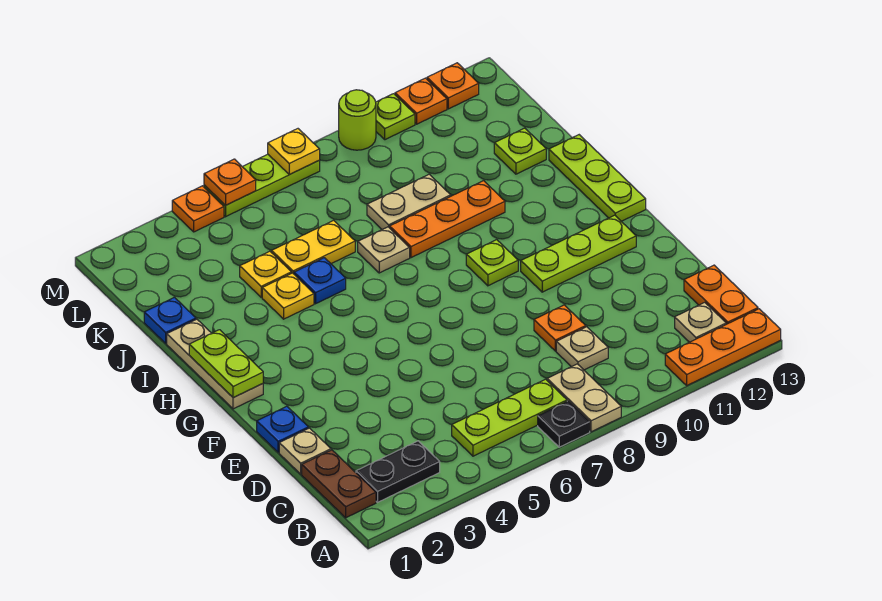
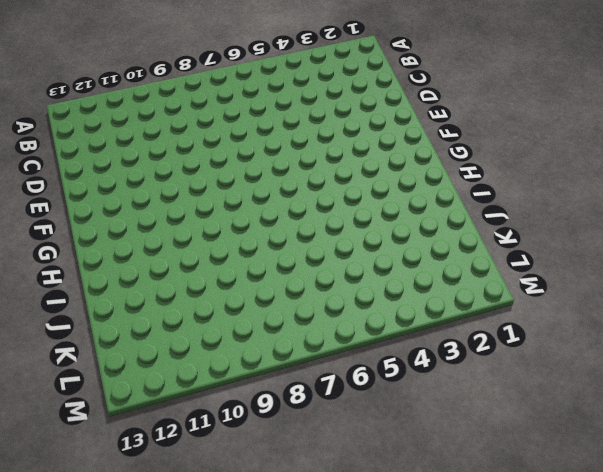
none -> black plate A7 level 1
none -> tan plate A8:B8 level 1
none -> orange plate A11:A13 level 1
none -> brown plate B1:C1 level 1

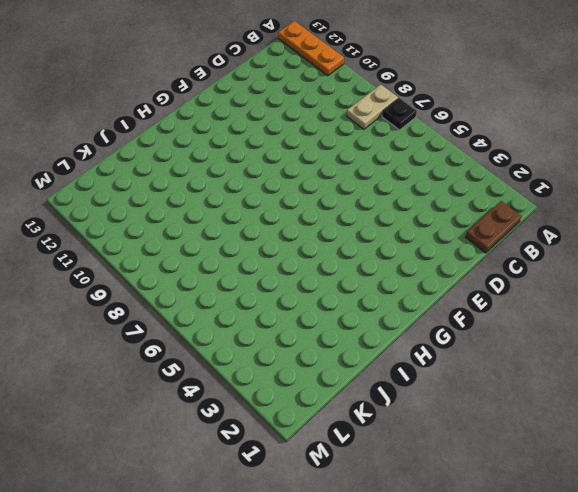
none -> black plate B2:B3 level 1
none -> lime plate B5:B7 level 1
none -> tan plate B12 level 1
none -> orange plate B13:C13 level 1

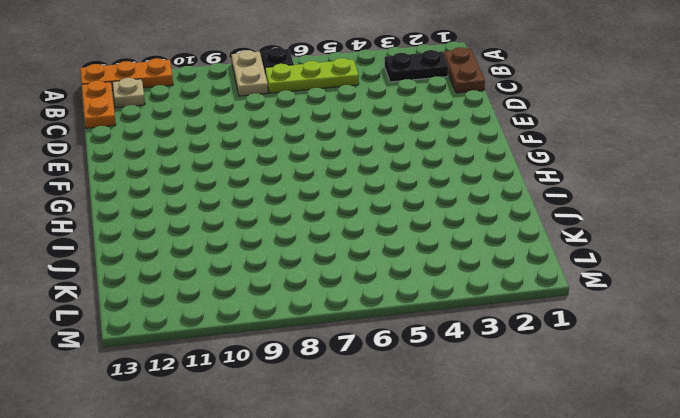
none -> tan plate C9 level 1
none -> tan plate D1 level 1
none -> orange plate D9 level 1
none -> blue plate E1 level 1

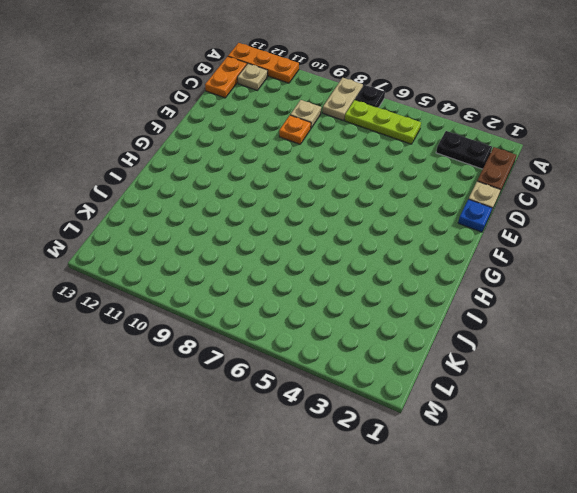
none -> lime plate F10:F12 level 1
none -> tan plate G1:I1 level 1
none -> lime plate G9 level 1
none -> lime plate G13:I13 level 1

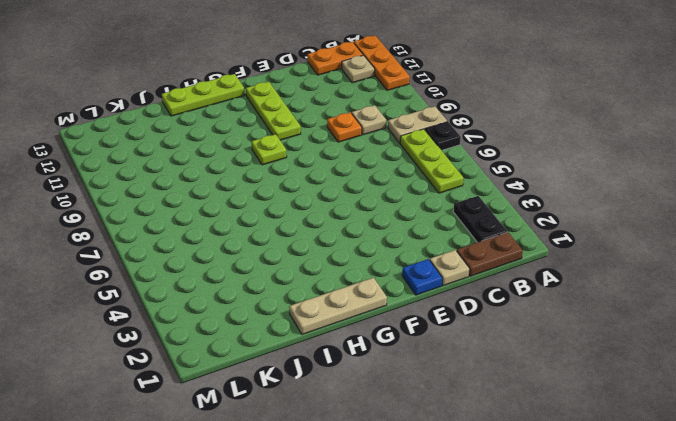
none -> yellow plate I4 level 1
none -> blue plate I5 level 1
none -> tan plate I7 level 1
none -> orange plate I8:I10 level 1

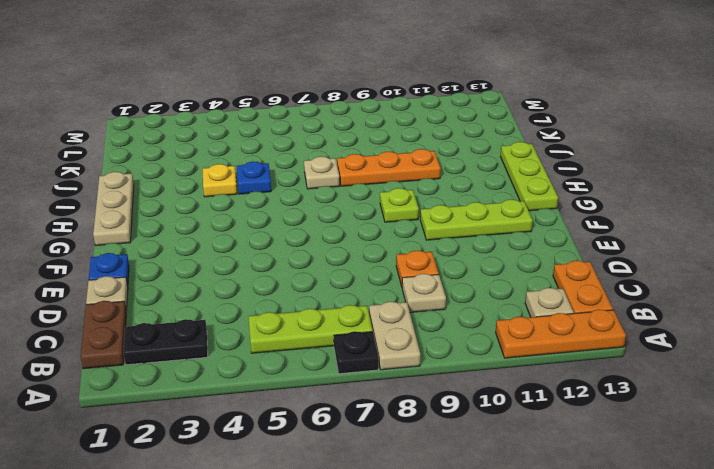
none -> blue plate J1 level 1
none -> yellow plate J4 level 1
none -> yellow plate J5:J6 level 1
none -> tan plate J8:J9 level 1

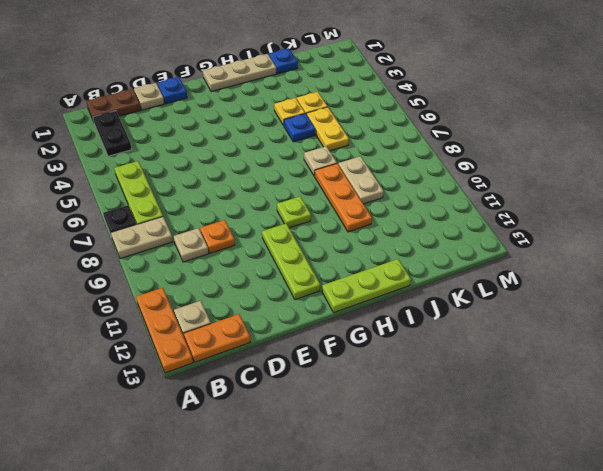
none -> lime plate J12 level 1
none -> orange plate M4 level 1
none -> lime plate M5:M7 level 1
none -> lime round brick M9 level 1

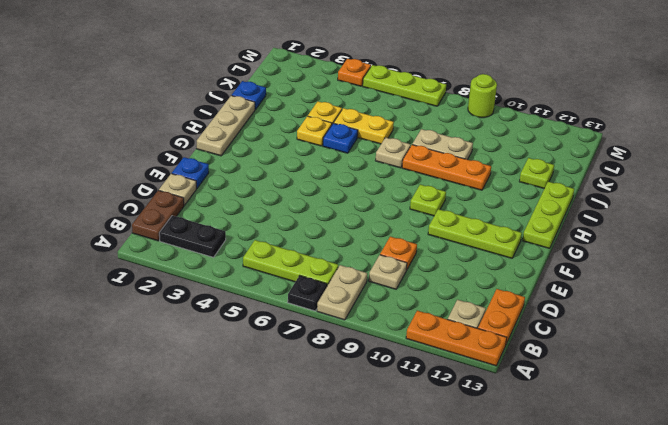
none -> lime plate M10 level 1
none -> orange plate M11 level 1
none -> orange plate M12 level 1
none -> lime plate G1:H1 level 2

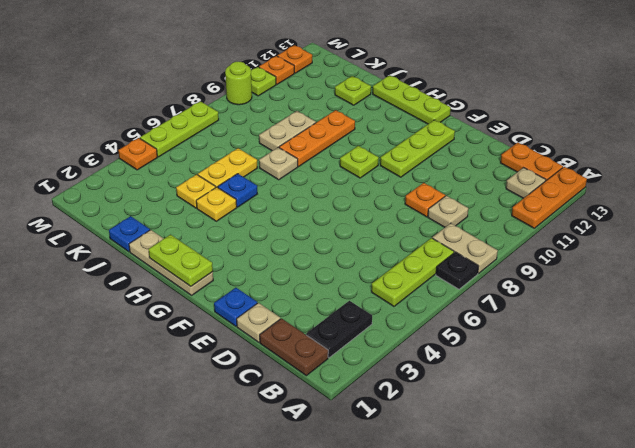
none -> orange plate M5 level 2
none -> yellow plate M7 level 2

